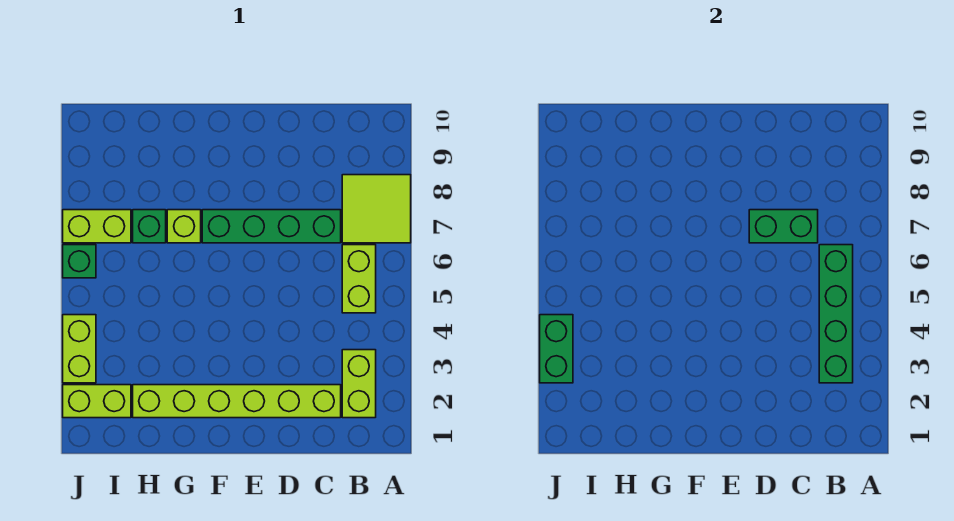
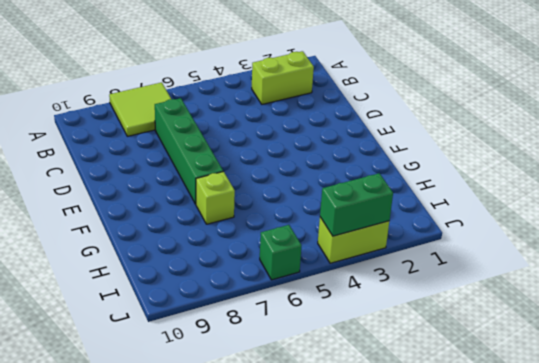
none -> lime brick B5:B6 level 1
none -> lime brick C2:H2 level 1
none -> green brick H7 level 1

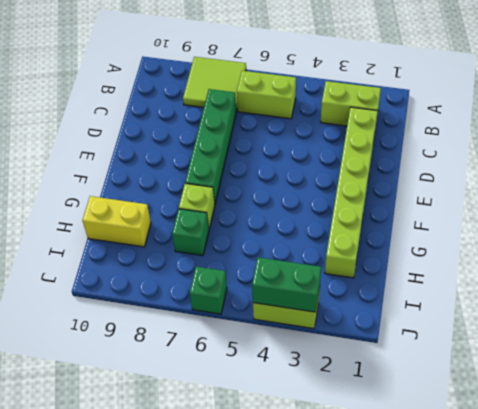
yellow brick H9:H10 level 1 -> none
none -> lime brick I2:J2 level 1
none -> lime brick I7:J7 level 1
none -> green brick B3:B6 level 2

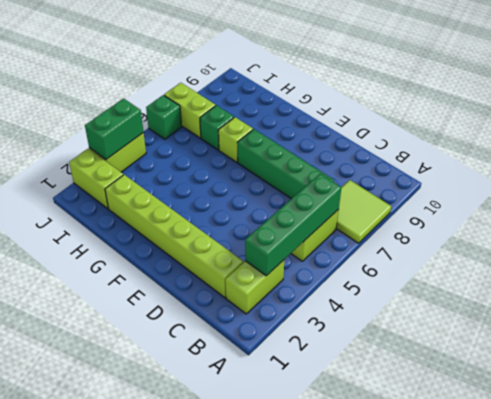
none -> green brick C7:D7 level 2

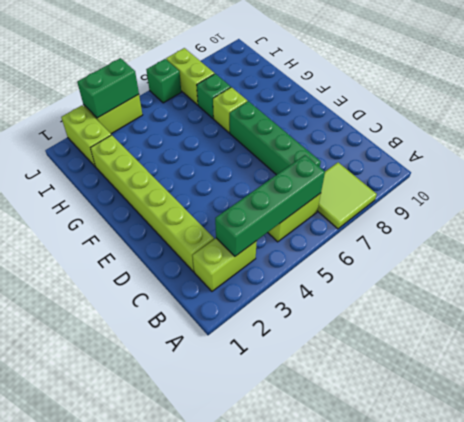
none -> green brick C7:D7 level 2

